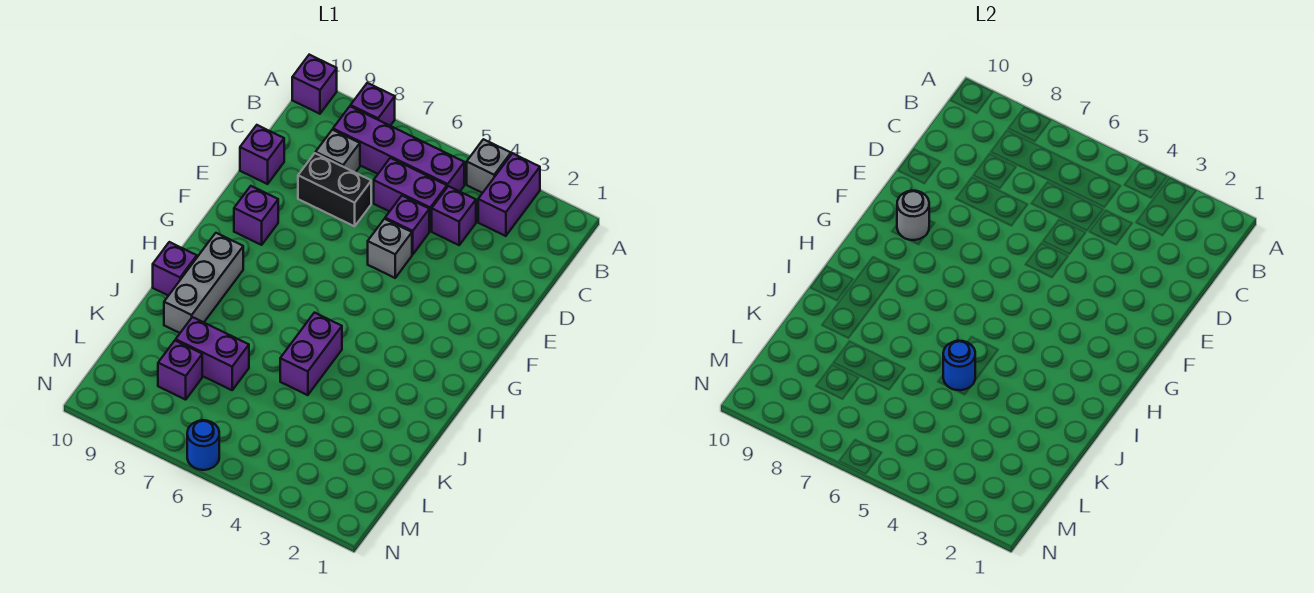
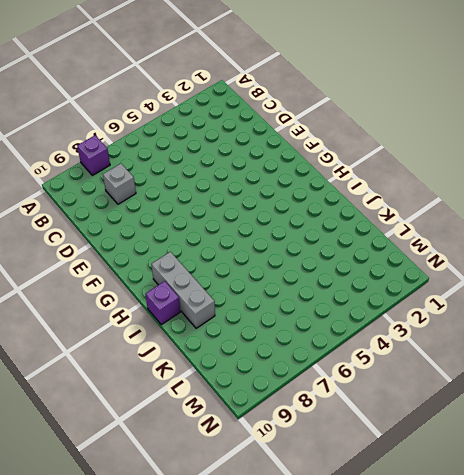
none -> purple brick A3:B3 level 1
none -> grey brick A4 level 1
none -> purple brick A10 level 1

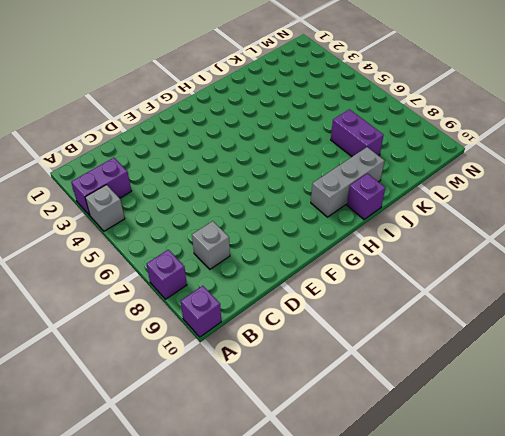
none -> purple brick B5:B8 level 1
none -> purple brick C4 level 1
none -> purple brick C5:C6 level 1

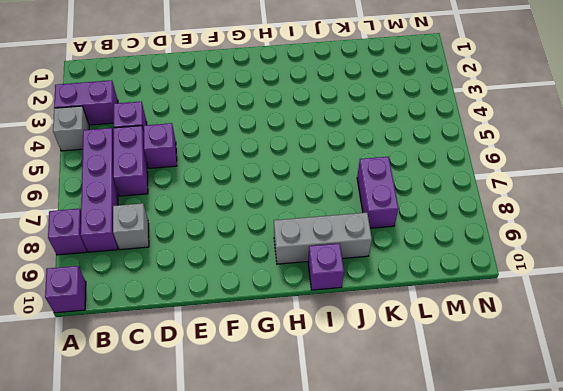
none -> black brick D7:D8 level 1
none -> purple brick D10 level 1
none -> grey brick E5 level 1

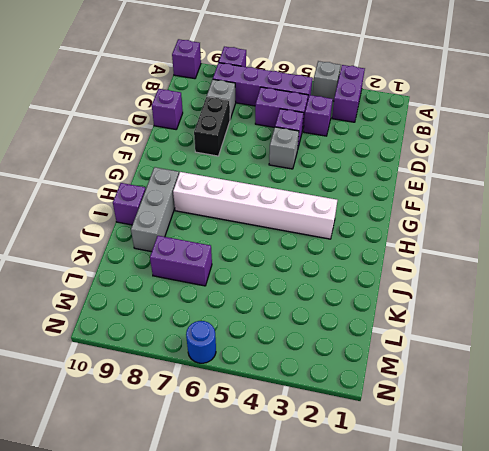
black brick D8:E8 level 1 -> black brick D7:D8 level 1
white brick H3:H8 level 1 -> none
none -> purple brick F9 level 1
none -> purple brick I5:J5 level 1
none -> purple brick L8 level 1

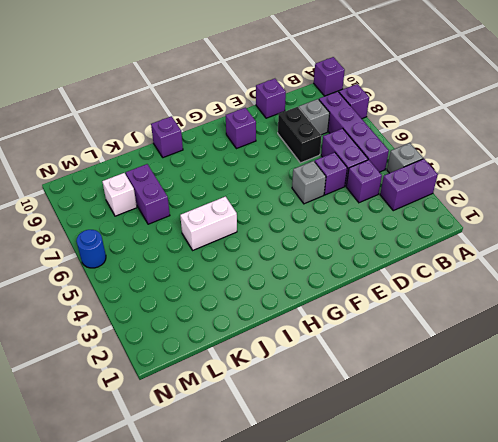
white brick I5:J5 level 1 -> purple brick I5:J5 level 1
white brick L8 level 1 -> purple brick L8 level 1
none -> grey brick H9:J9 level 1
none -> grey round brick F9 level 2
none -> blue round brick J5 level 2

